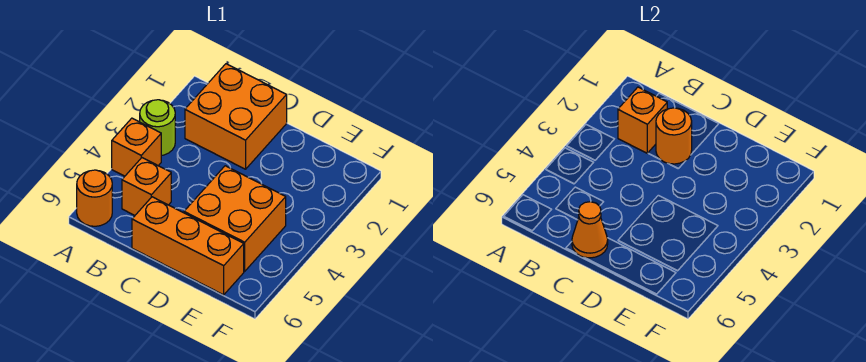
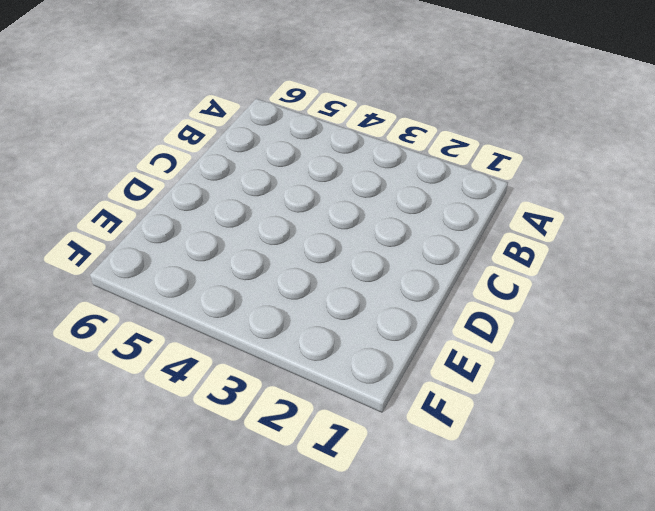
none -> lime round brick A3 level 1
none -> orange brick A4 level 1

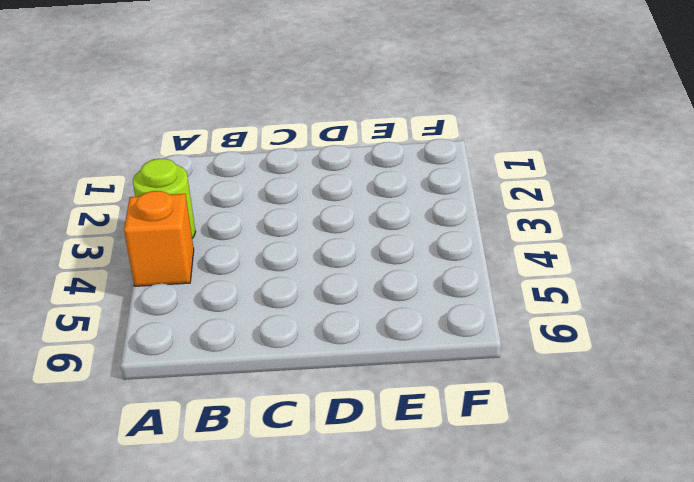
none -> orange round brick A6 level 1
none -> orange brick B1:C2 level 1

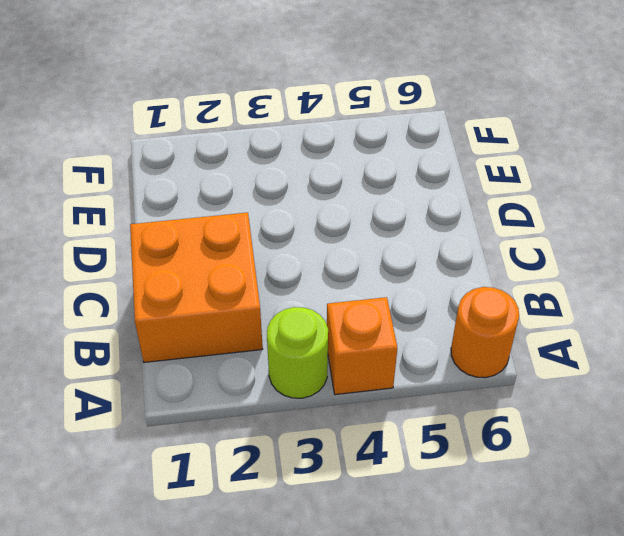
none -> orange brick B5 level 1
none -> orange brick C6:E6 level 1

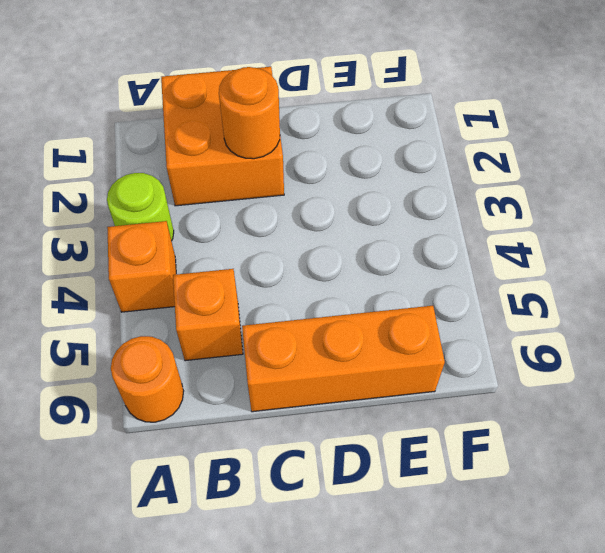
none -> orange brick D4:E5 level 1
none -> orange brick B2 level 2

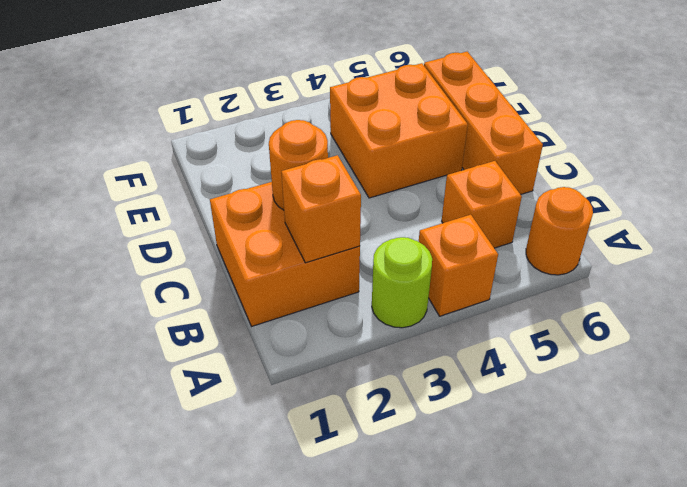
none -> orange cone C6 level 2

